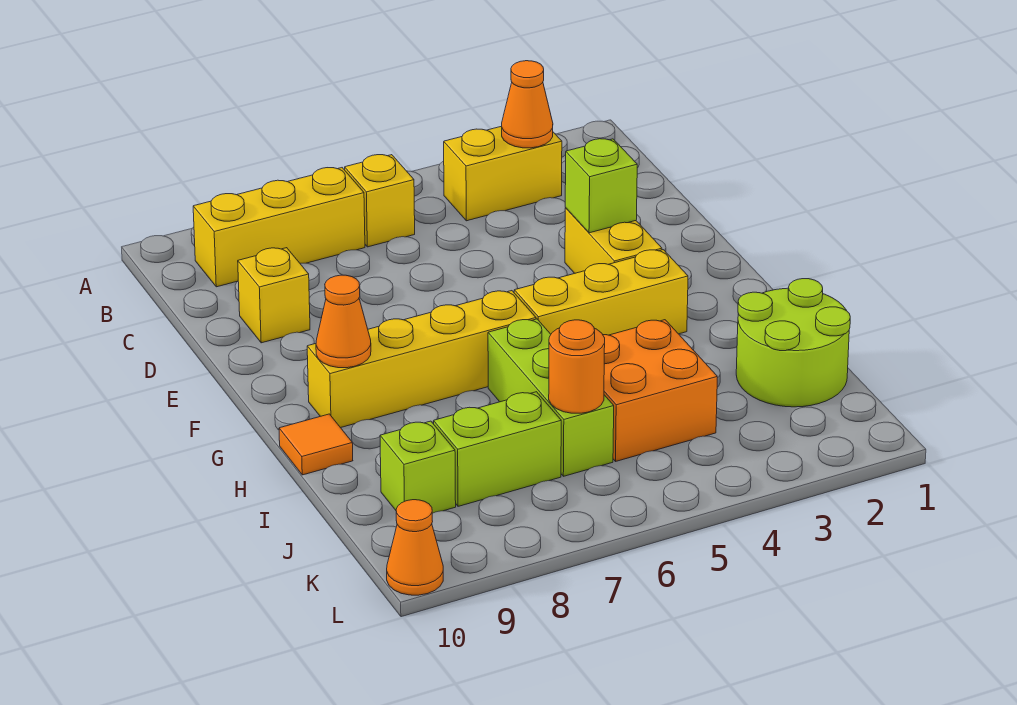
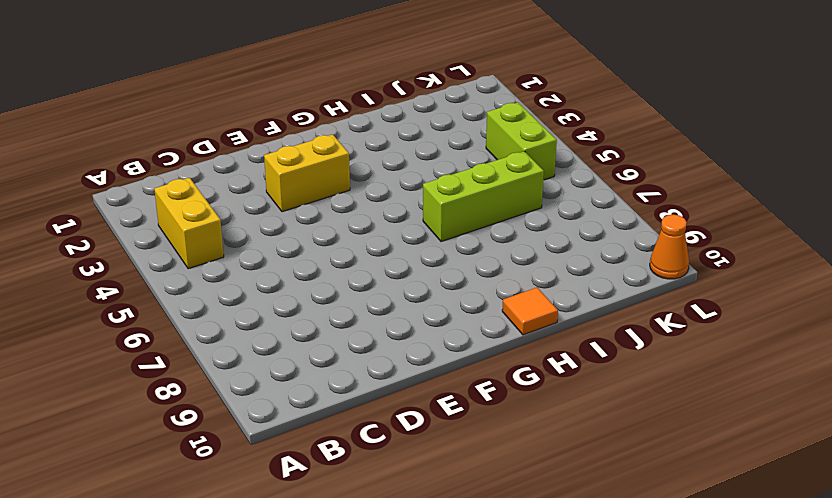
lime brick K4:K5 level 1 -> lime brick J7:J8 level 1
none -> yellow brick B6 level 1
none -> yellow brick B7:B9 level 1
none -> yellow brick D9 level 1

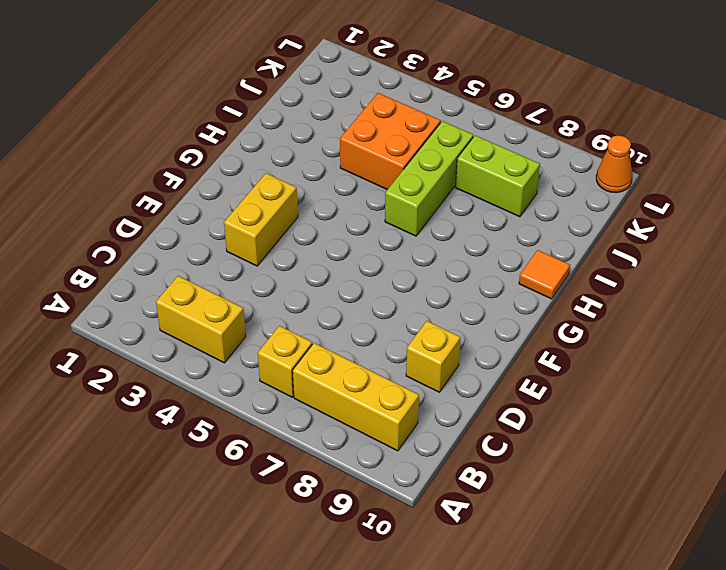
none -> yellow brick G3:G5 level 1
none -> yellow brick G6:G9 level 1
none -> lime round brick I1:J2 level 1

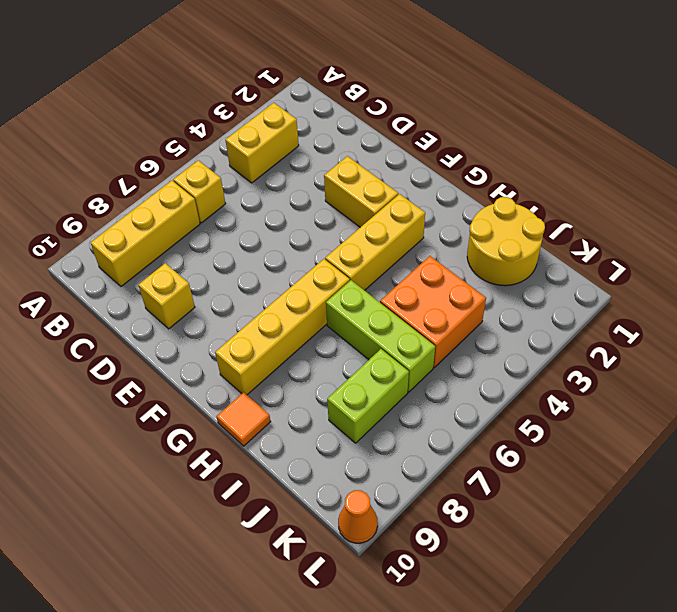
yellow round brick I1:J2 level 1 -> lime round brick I1:J2 level 1
none -> lime brick J9 level 1
none -> orange cone B3 level 2
none -> lime brick E3 level 2

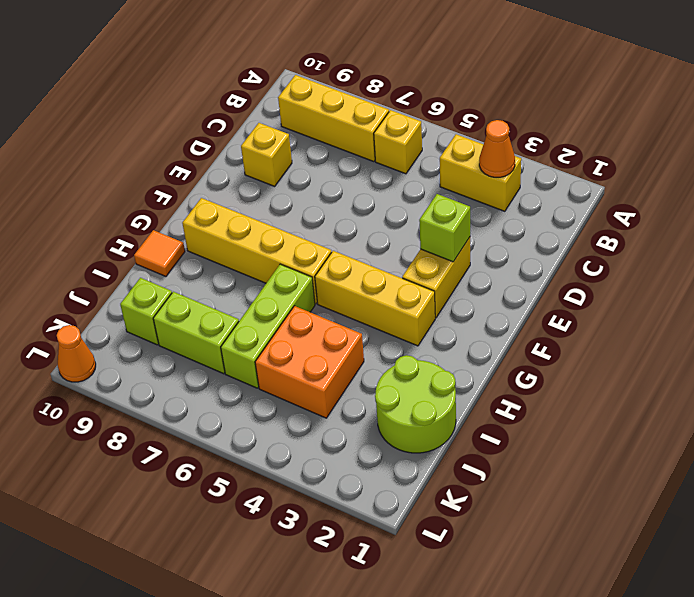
none -> orange cone G9 level 2
none -> orange round brick J6 level 2

